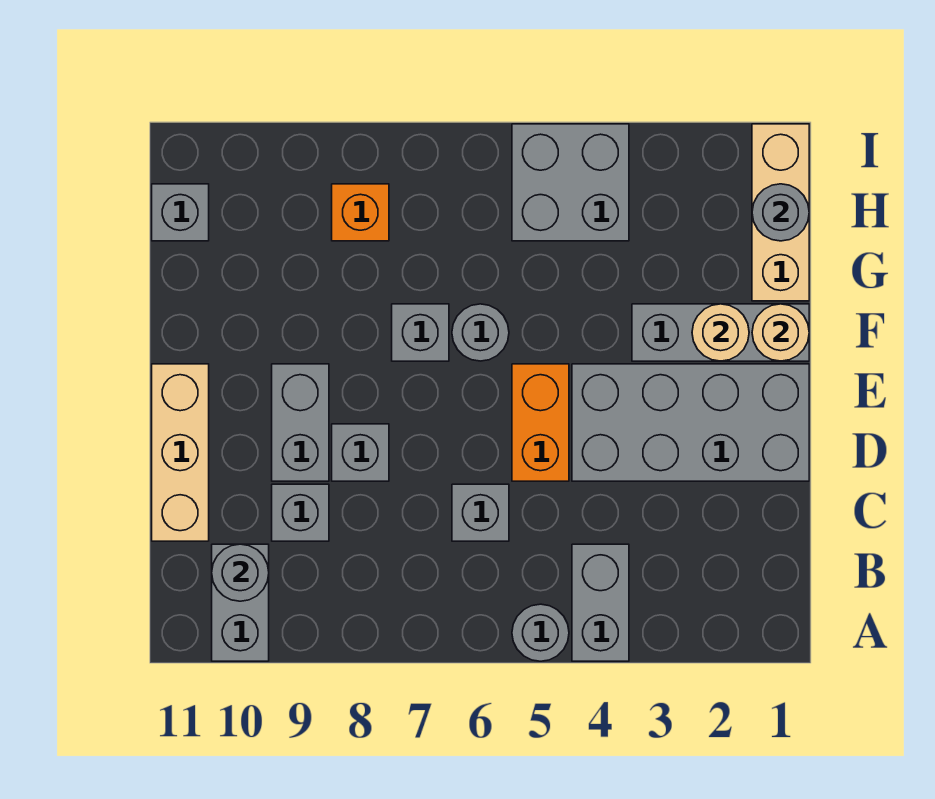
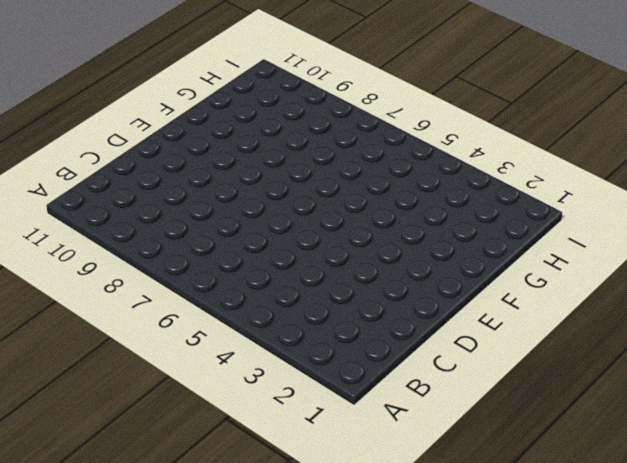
none -> grey brick A4:B4 level 1
none -> grey round brick A5 level 1
none -> grey brick A10:B10 level 1

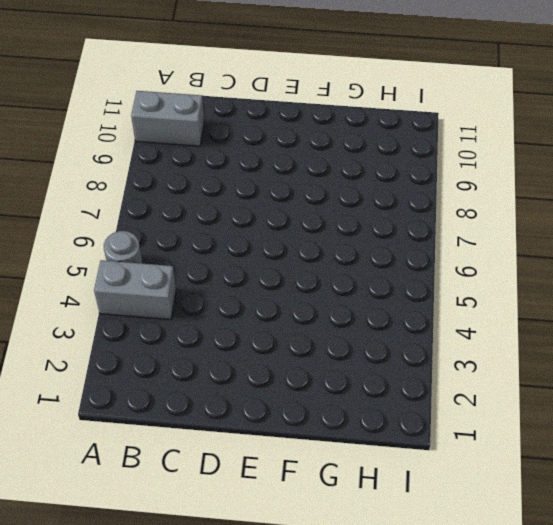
none -> grey brick C6 level 1
none -> grey brick C9 level 1
none -> tan brick C11:E11 level 1

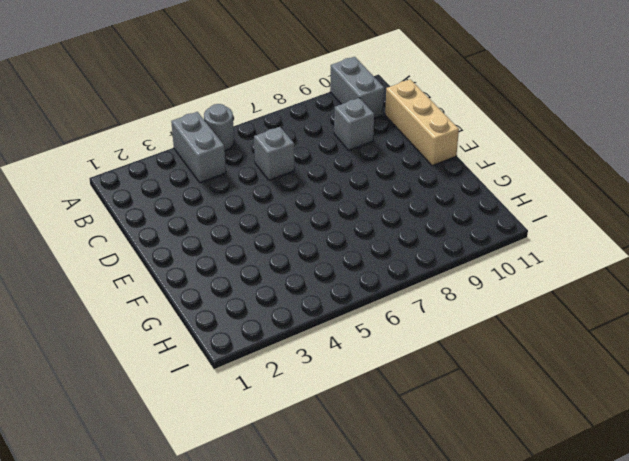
none -> grey brick D1:E4 level 1
none -> orange brick D5:E5 level 1
none -> grey brick D8 level 1

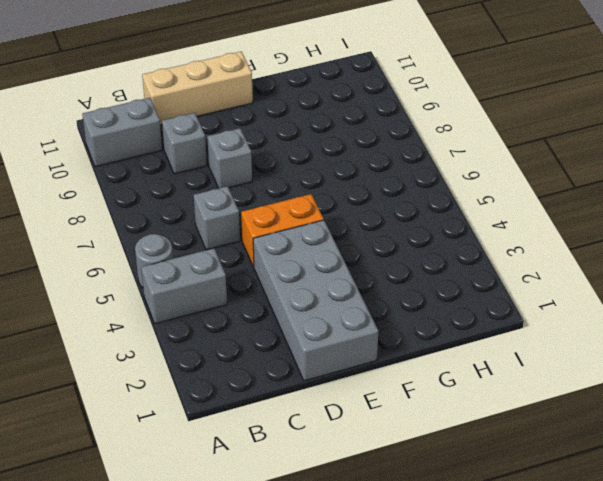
none -> grey brick D9:E9 level 1
none -> grey brick F1:F3 level 1
none -> grey round brick F6 level 1

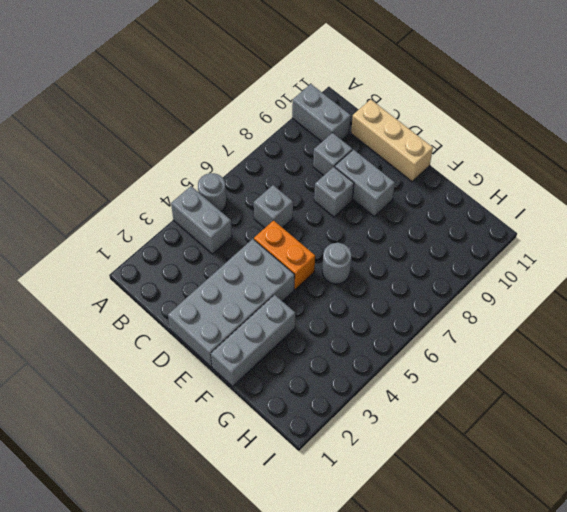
none -> grey brick F7 level 1
none -> tan brick G1:I1 level 1
none -> grey brick H4:I5 level 1

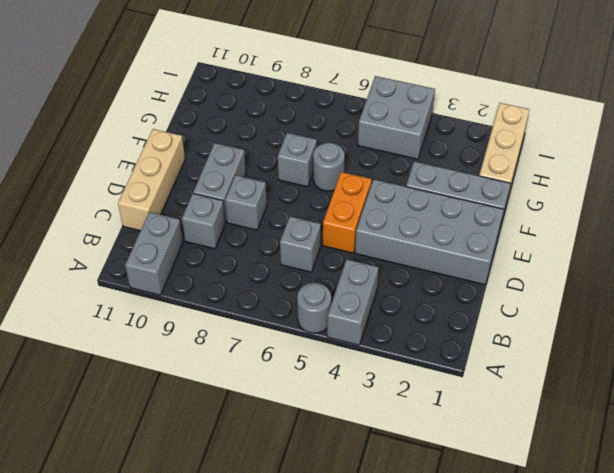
none -> orange brick H8 level 1
none -> grey brick H11 level 1
none -> grey round brick B10 level 2

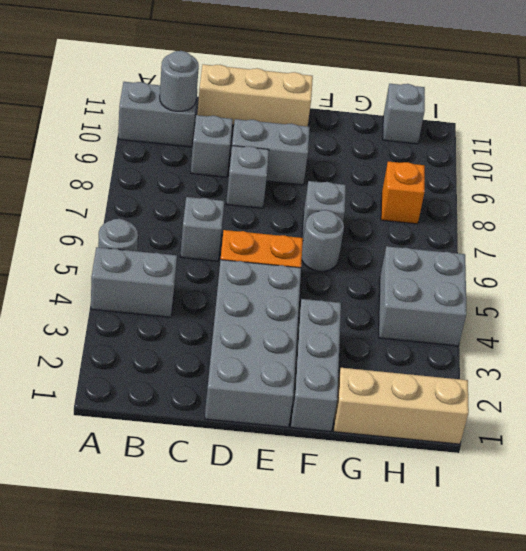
none -> tan round brick F1 level 2
none -> tan round brick F2 level 2
none -> grey round brick H1 level 2

